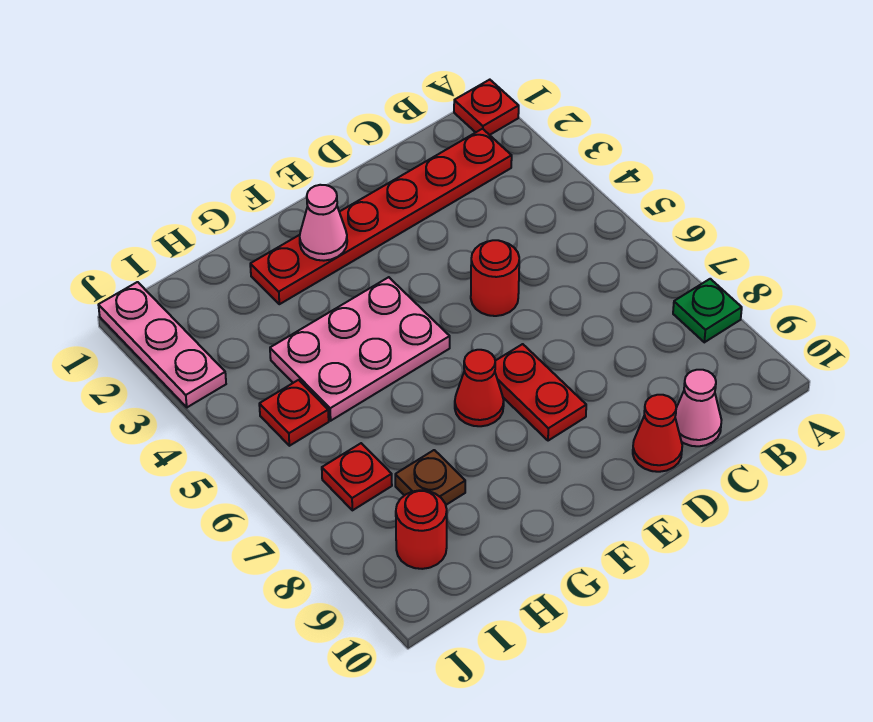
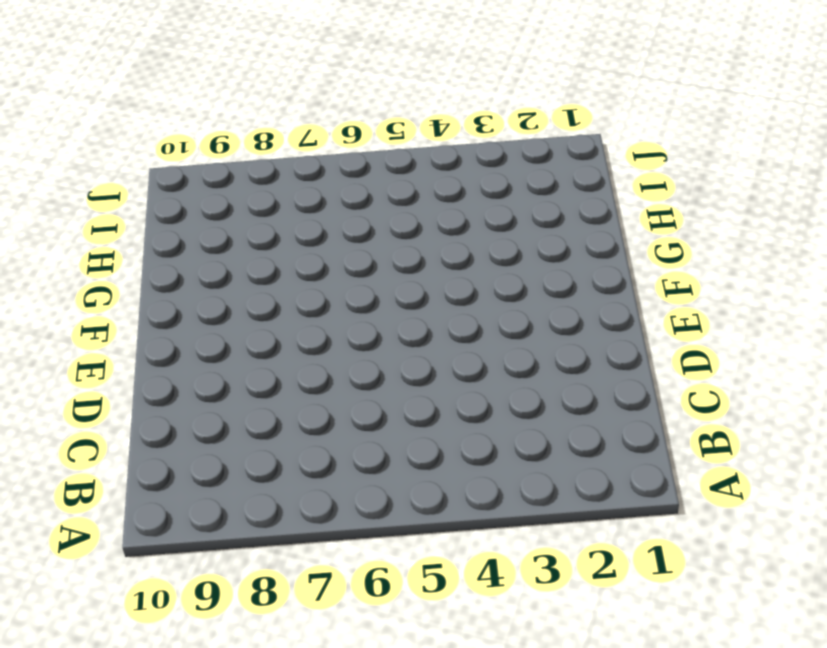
none -> red plate A1 level 1
none -> green plate A8 level 1
none -> red plate B2:G2 level 1

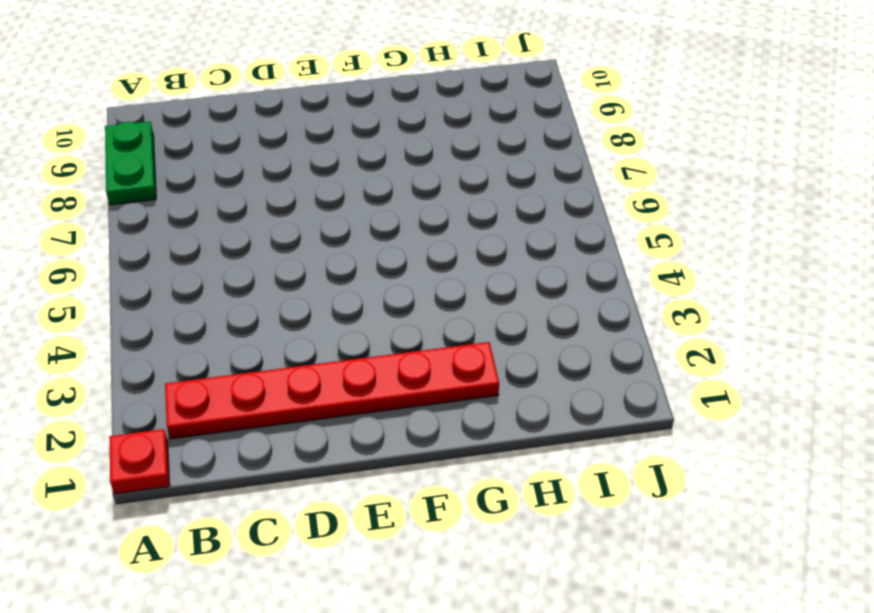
green plate A8:A9 level 1 -> green plate A8 level 1
none -> pink cone C10 level 1
none -> red round brick D5 level 1
none -> red cone D10 level 1

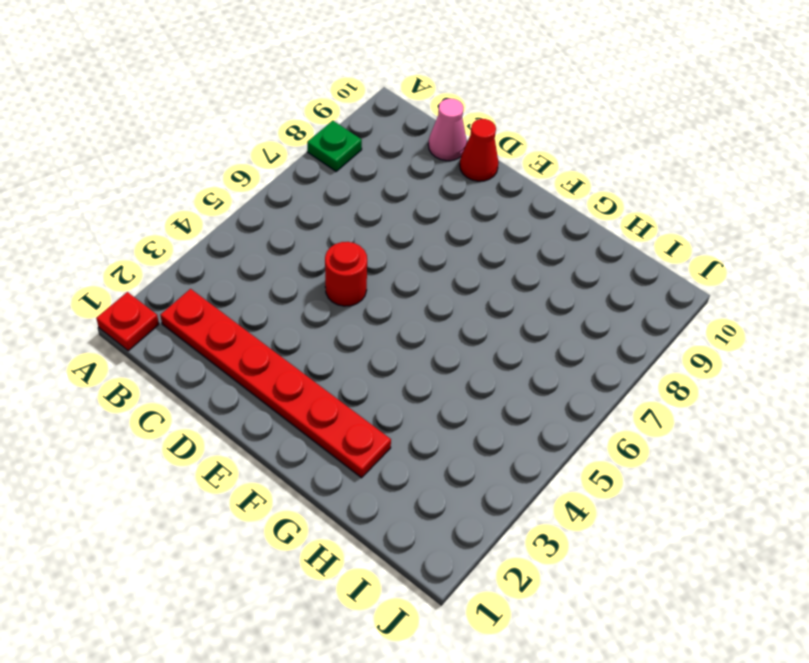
none -> red plate E7:E8 level 1
none -> pink plate F4:H5 level 1
none -> red cone F7 level 1

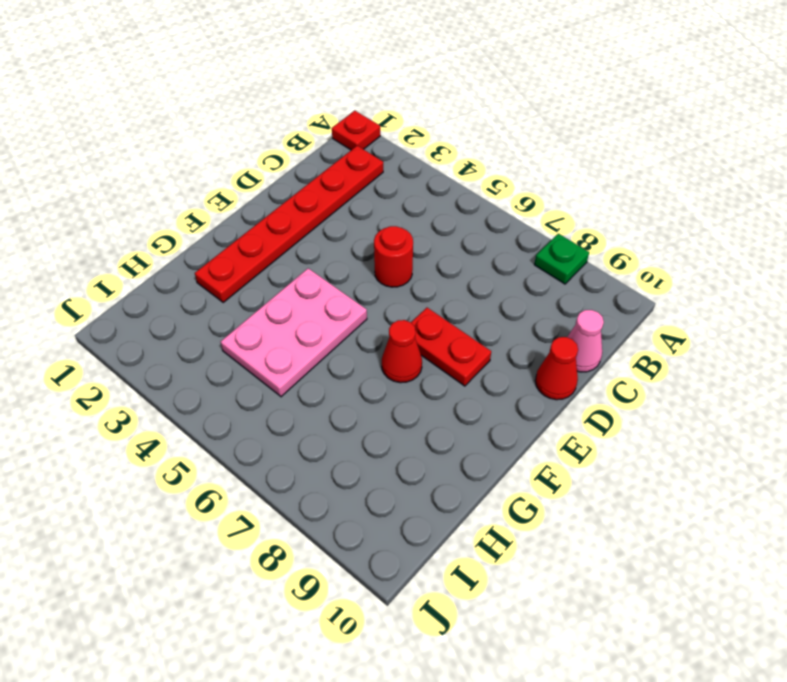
none -> brown plate H8 level 1
none -> red plate I5 level 1
none -> red plate I7 level 1

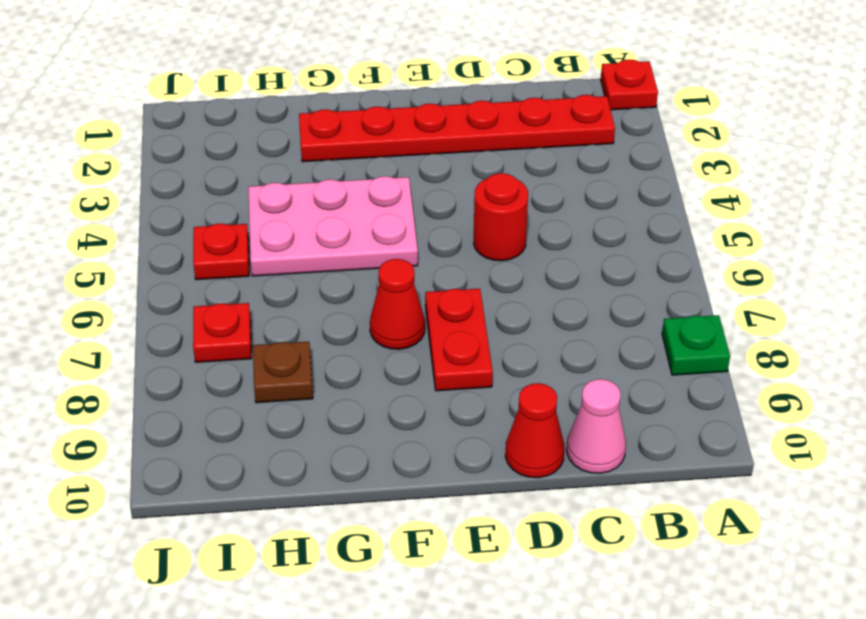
none -> red round brick I9 level 1
none -> pink plate J1:J3 level 1
none -> pink cone F2 level 2

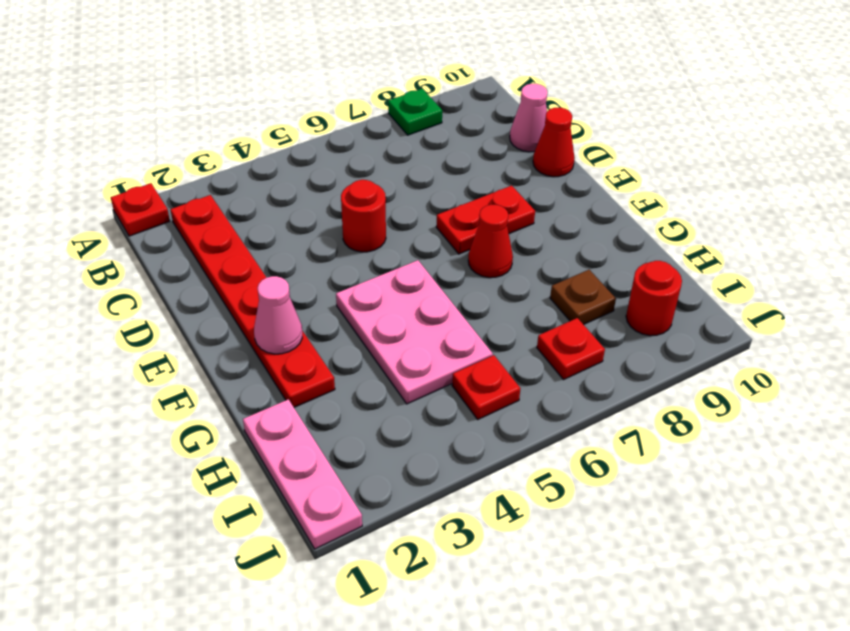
pink plate H1:J1 level 1 -> pink plate J1:J3 level 1

